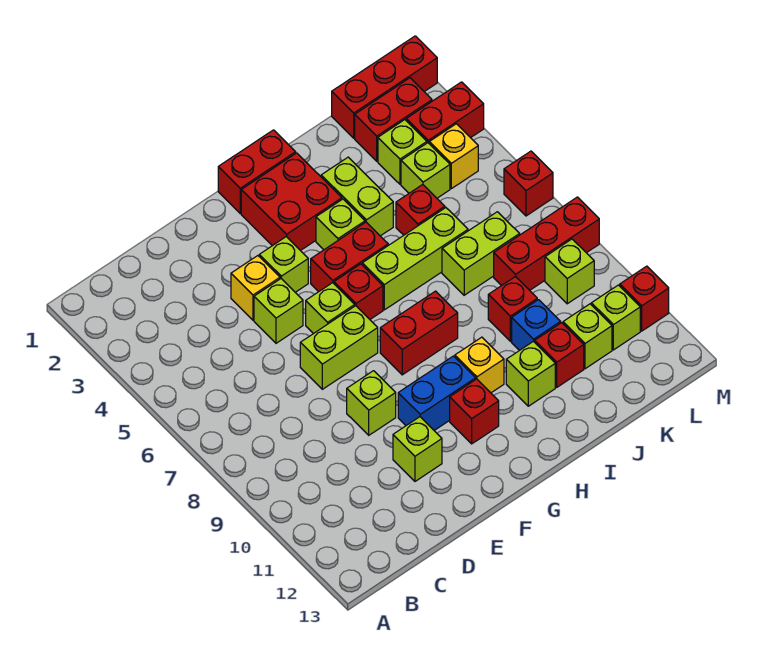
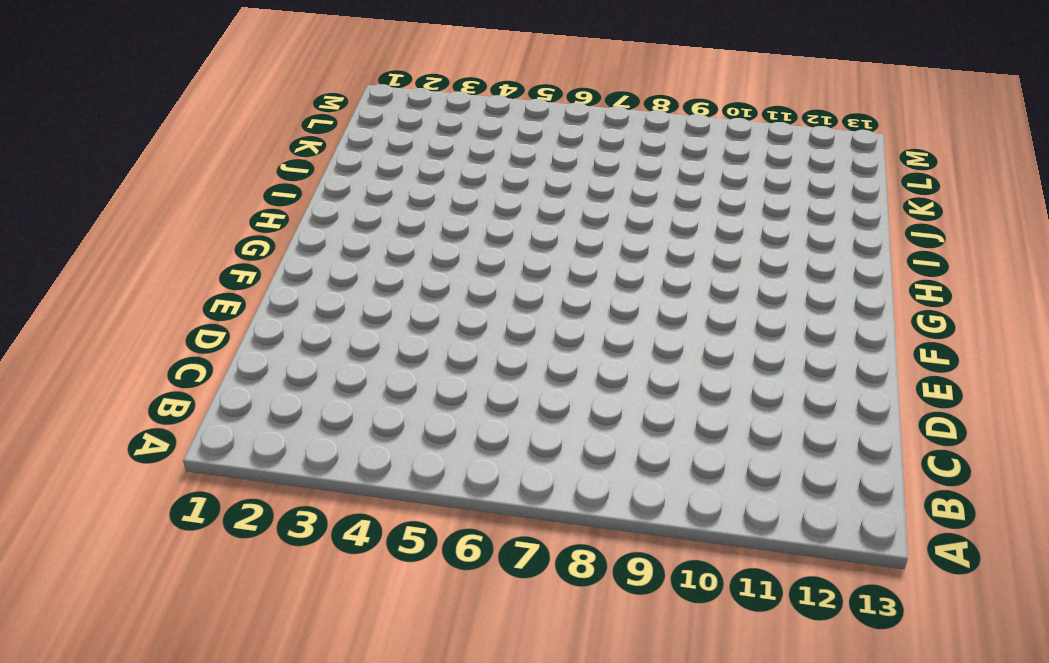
none -> yellow brick E4 level 1
none -> lime brick E5 level 1
none -> lime brick E7:F7 level 1
none -> lime brick E9 level 1

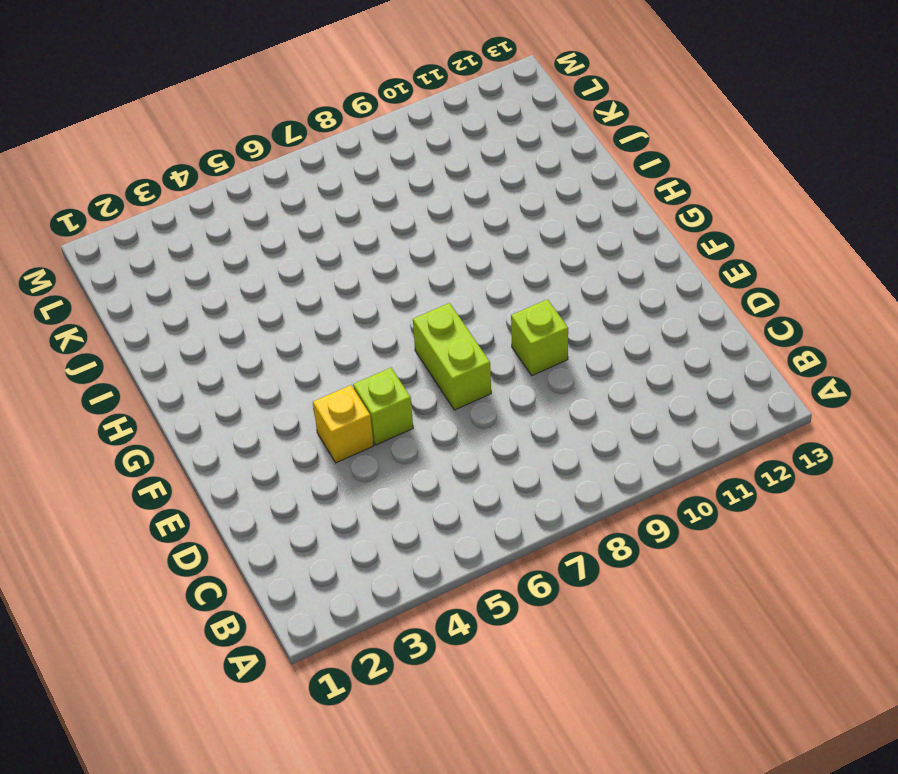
none -> lime brick E11 level 1
none -> lime brick F4 level 1
none -> lime brick F6 level 1
none -> blue brick F10:G10 level 1

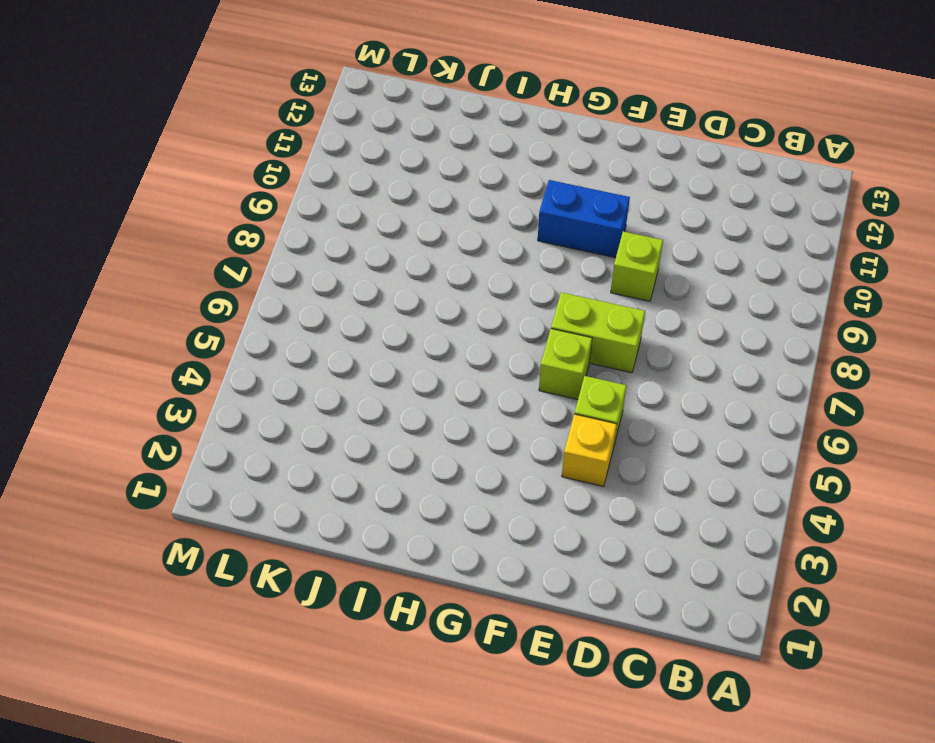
none -> lime brick E11 level 1
none -> lime brick F4 level 1
none -> red brick G1:H1 level 1
none -> red brick G2:H3 level 1

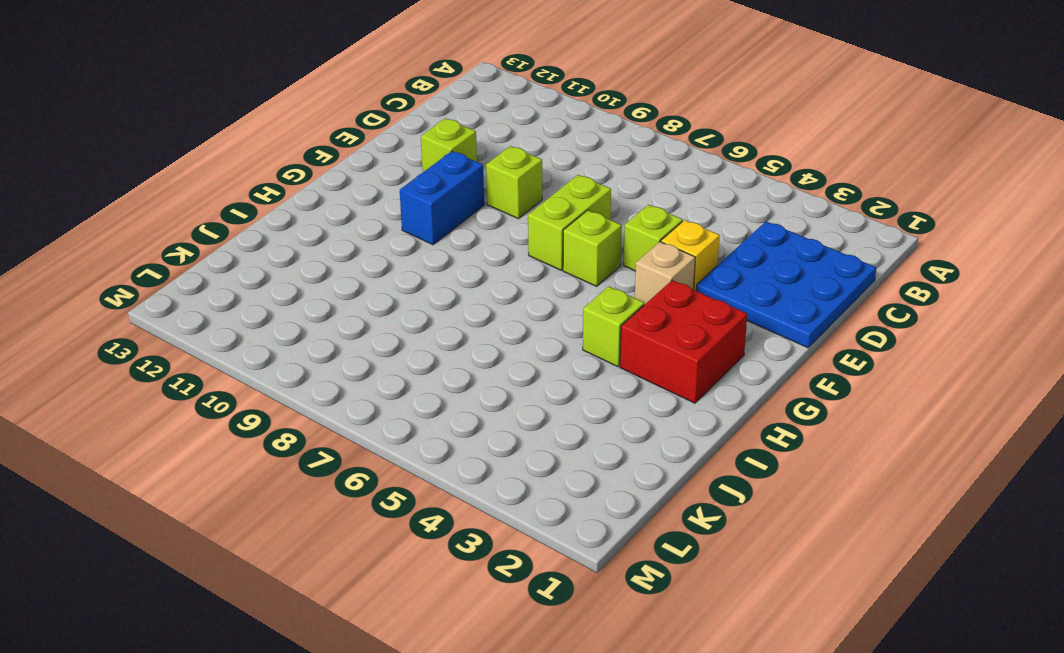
blue plate C1:E3 level 1 -> none
tan brick F4 level 1 -> lime brick F4 level 1
none -> red brick G1:H1 level 1
none -> red brick G5:H5 level 1
none -> red brick G6 level 1
none -> red brick G8:H8 level 1

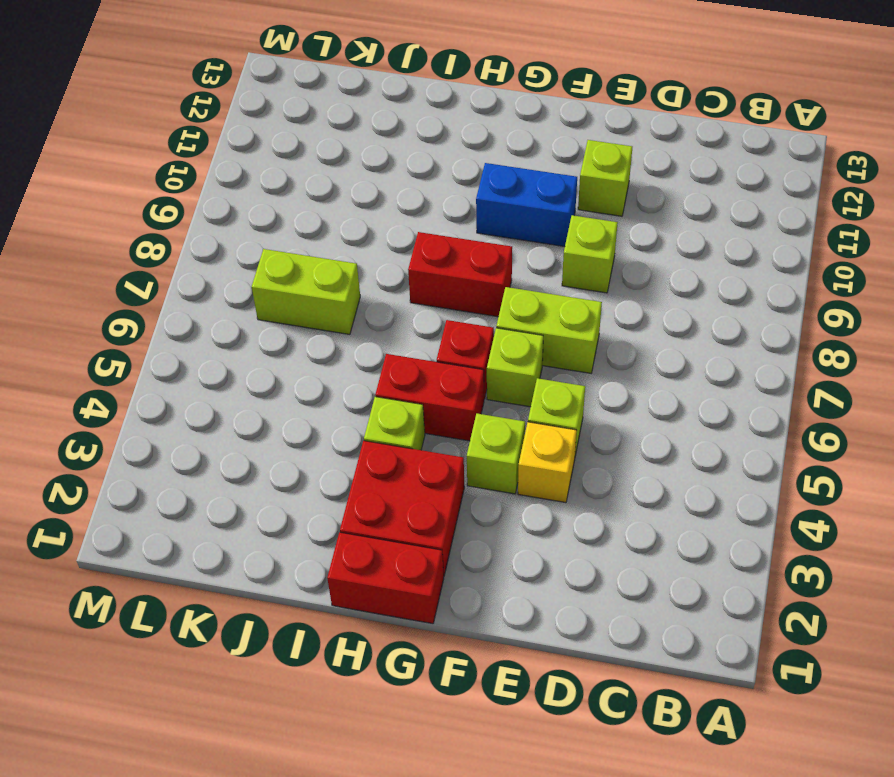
none -> red brick G11 level 1
none -> lime brick H6:J6 level 1
none -> yellow brick H10 level 1
none -> lime brick I3:I4 level 1

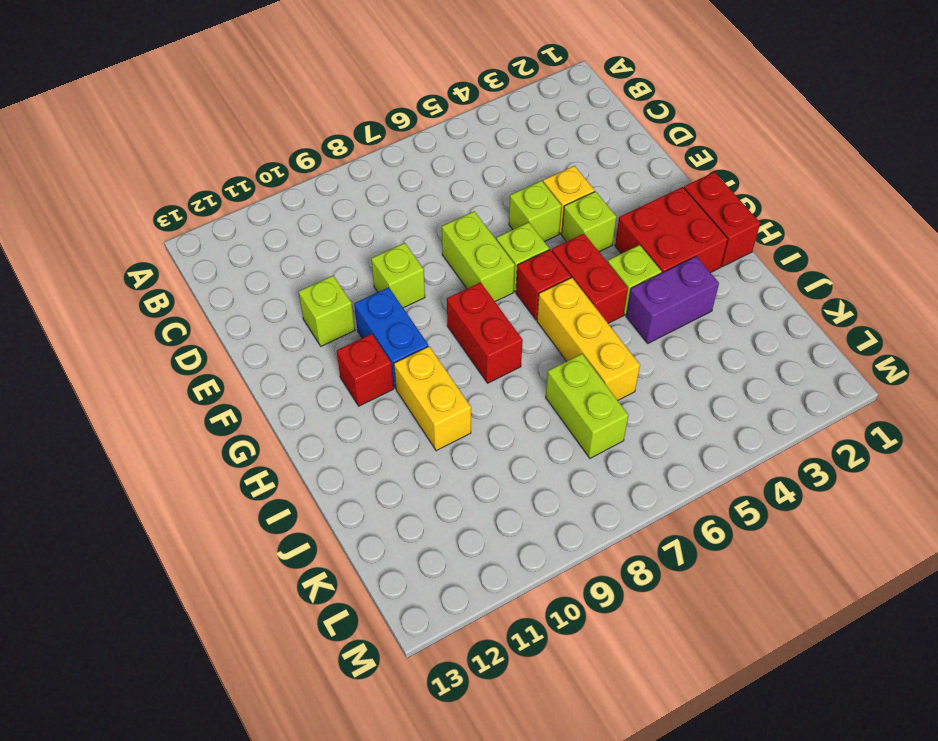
yellow brick H6:J6 level 1 -> lime brick H6:J6 level 1
yellow brick H10:I10 level 1 -> yellow brick H10 level 1
purple brick I3:I4 level 1 -> lime brick I3:I4 level 1
none -> lime brick I11 level 1
none -> red brick J5 level 1
none -> red brick J9 level 1
none -> blue brick J10 level 1

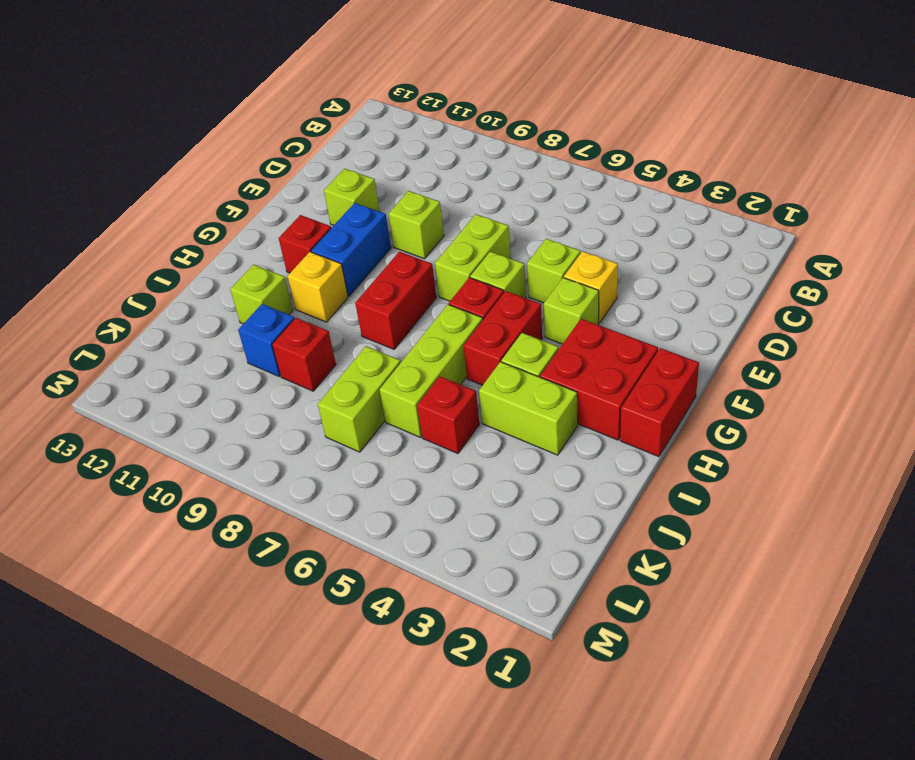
none -> red brick J11 level 1
none -> red brick K1:M1 level 1
none -> red brick K2:L2 level 1
none -> lime brick K3 level 1

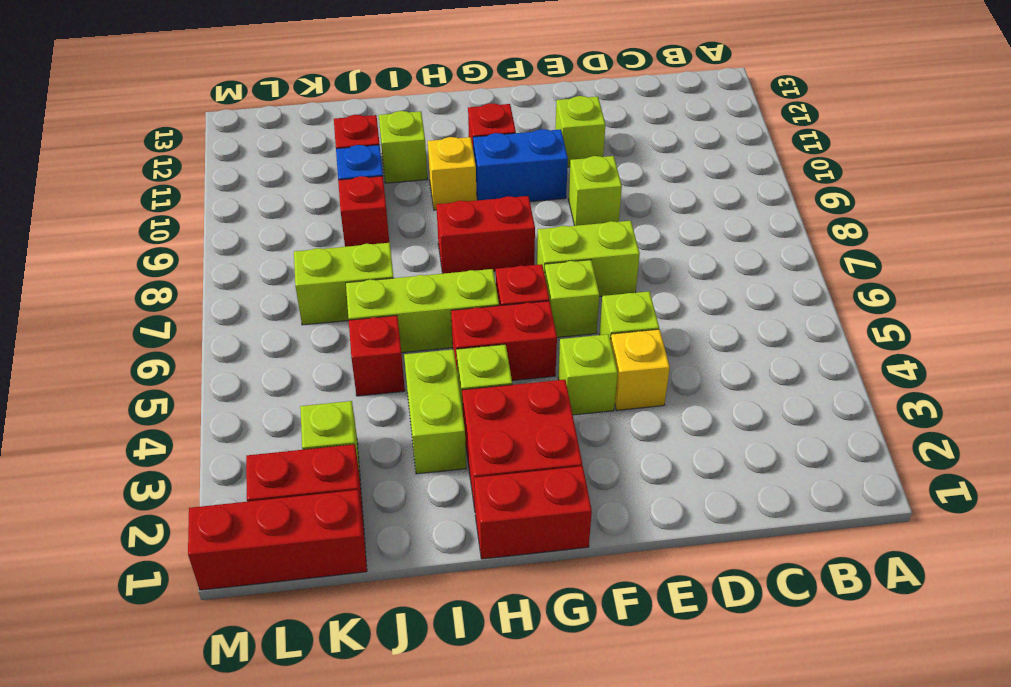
none -> lime brick K4 level 1
none -> red brick K8:M8 level 1
none -> lime brick K11 level 1
none -> red brick L3:M3 level 1

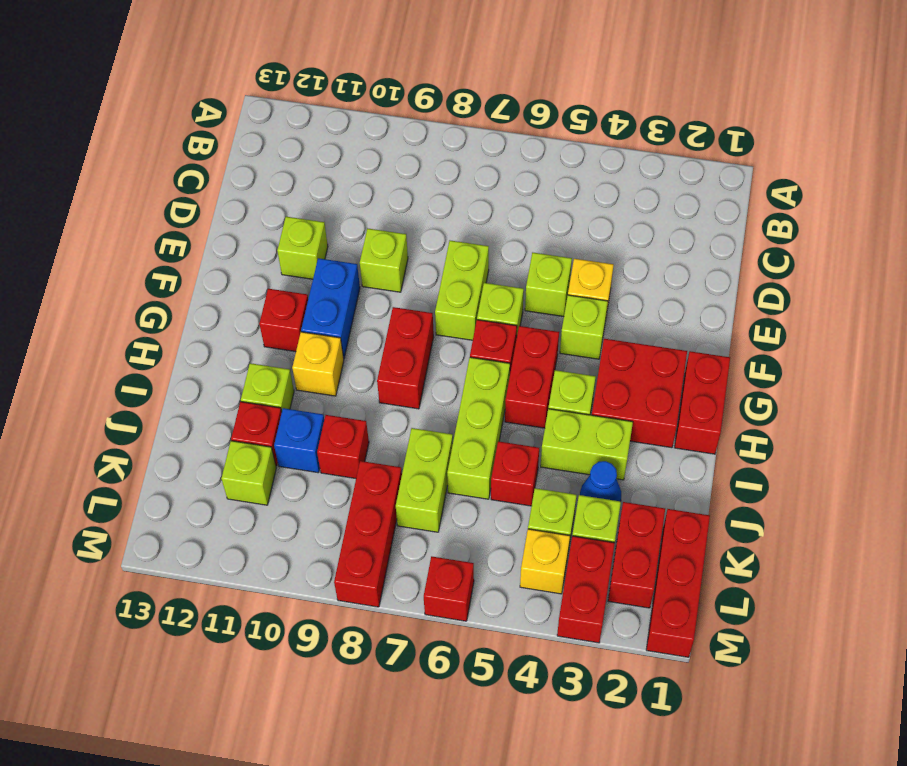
blue cone J3 level 1 -> none
none -> lime brick L9 level 1
none -> lime brick L11 level 1
none -> red brick M11 level 1

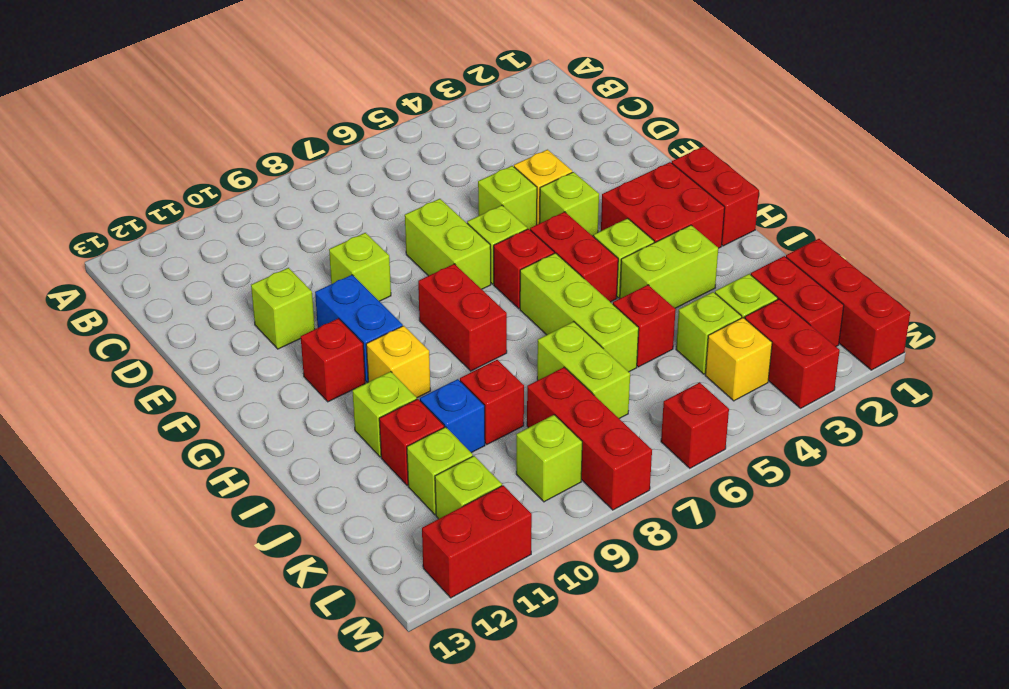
red brick M11:M12 level 1 -> red brick M11 level 1

